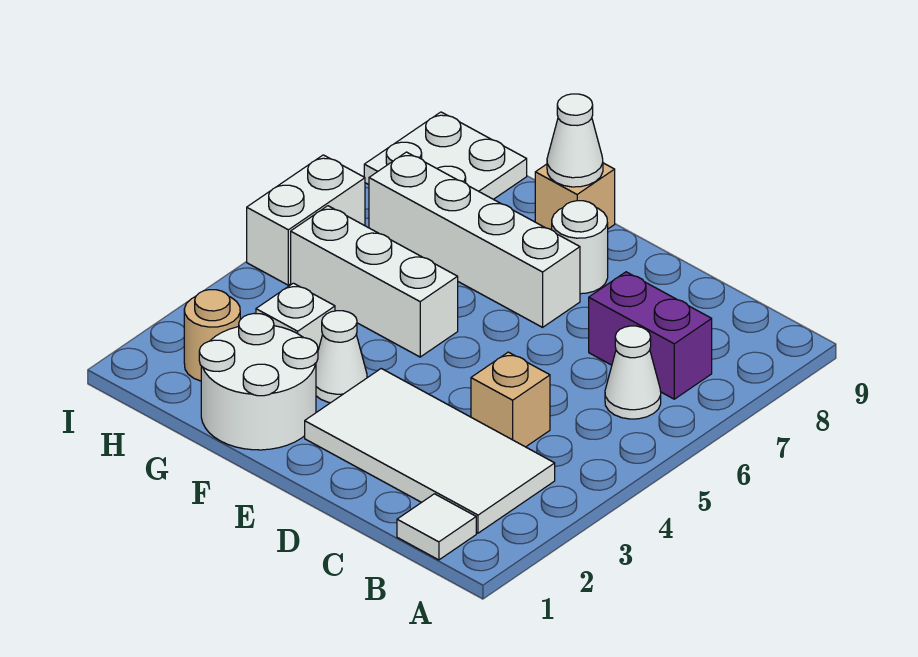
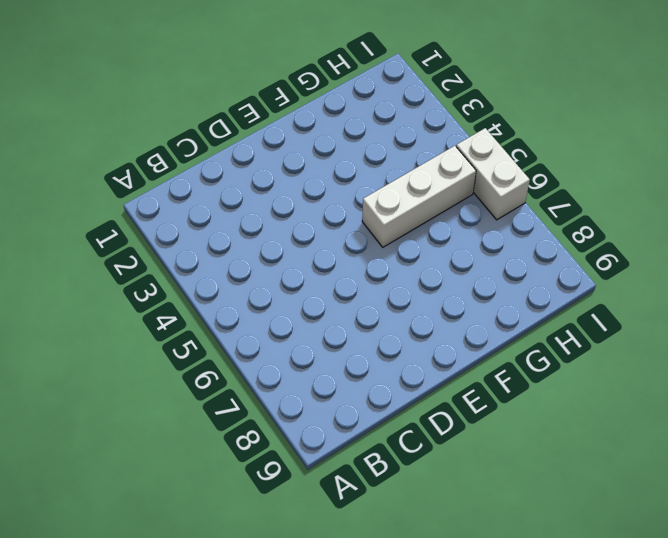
none -> white tile B1 level 1
none -> white tile B2:E3 level 1
none -> white cone B6 level 1

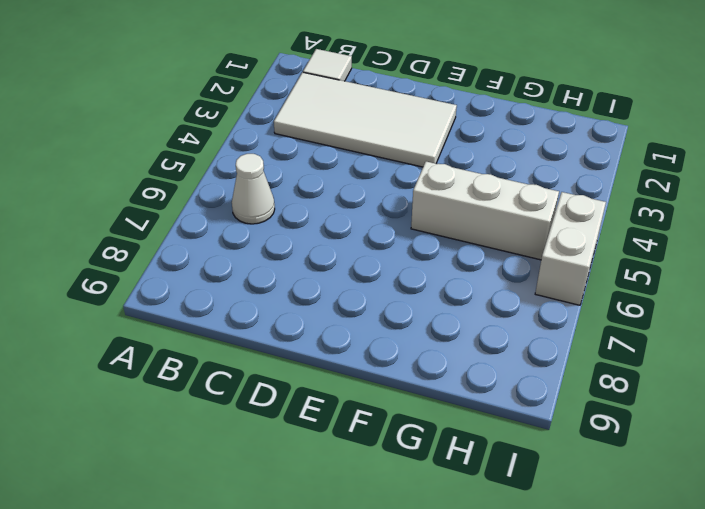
none -> purple brick B7:C7 level 1
none -> tan brick C4 level 1
none -> white brick E7:H7 level 1

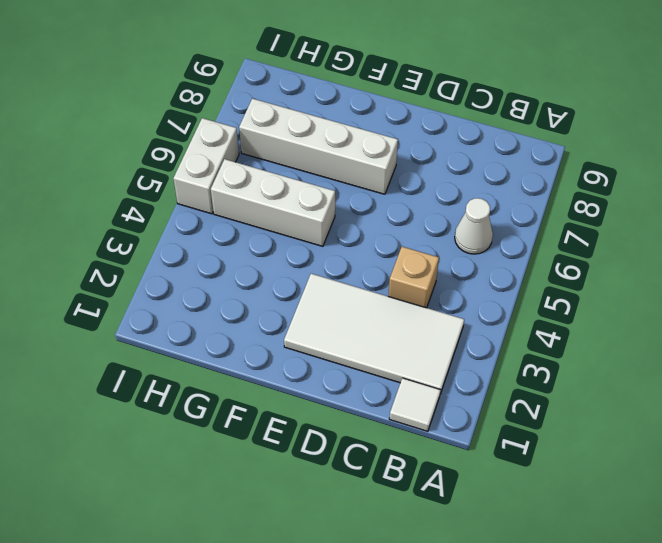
none -> purple brick B7:C7 level 1
none -> white round brick E8 level 1
none -> white round brick F1:G2 level 1

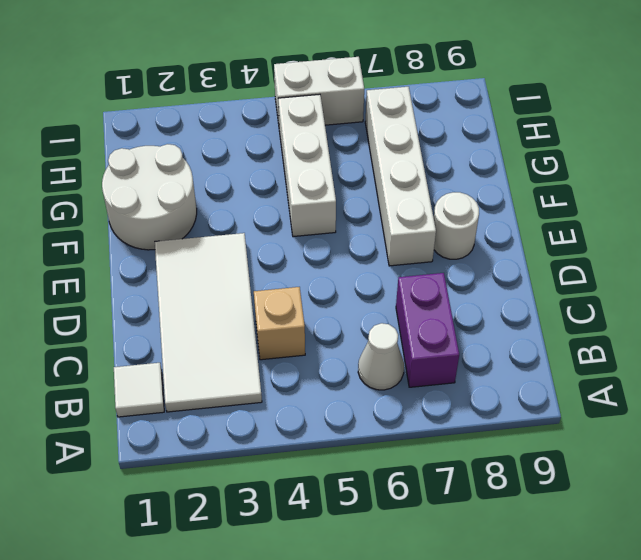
none -> white cone F3 level 1
none -> tan brick F9 level 1
none -> white brick G3 level 1

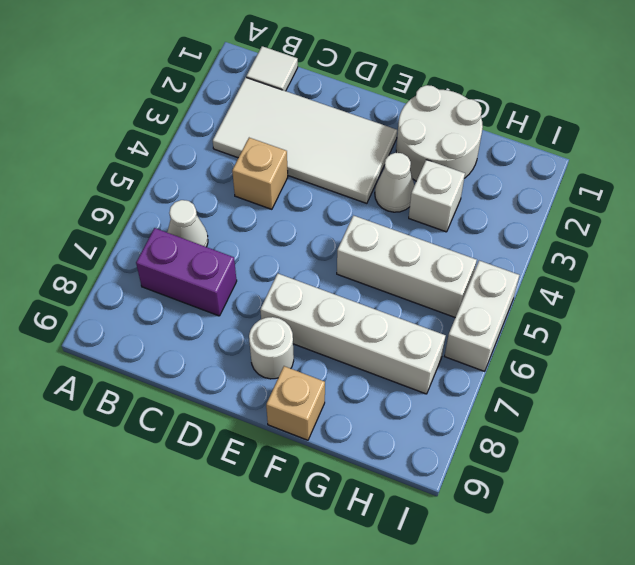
none -> tan round brick H2 level 1
none -> white plate H8:I9 level 1
none -> white cone F9 level 2

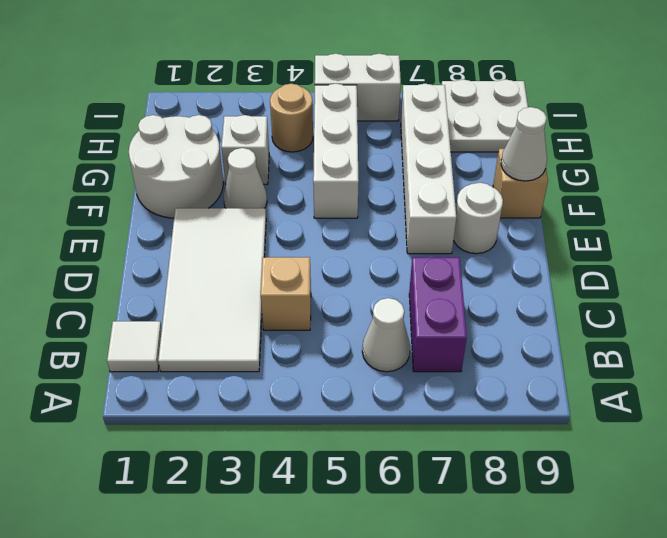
tan round brick H4 level 1 -> tan round brick H2 level 1

